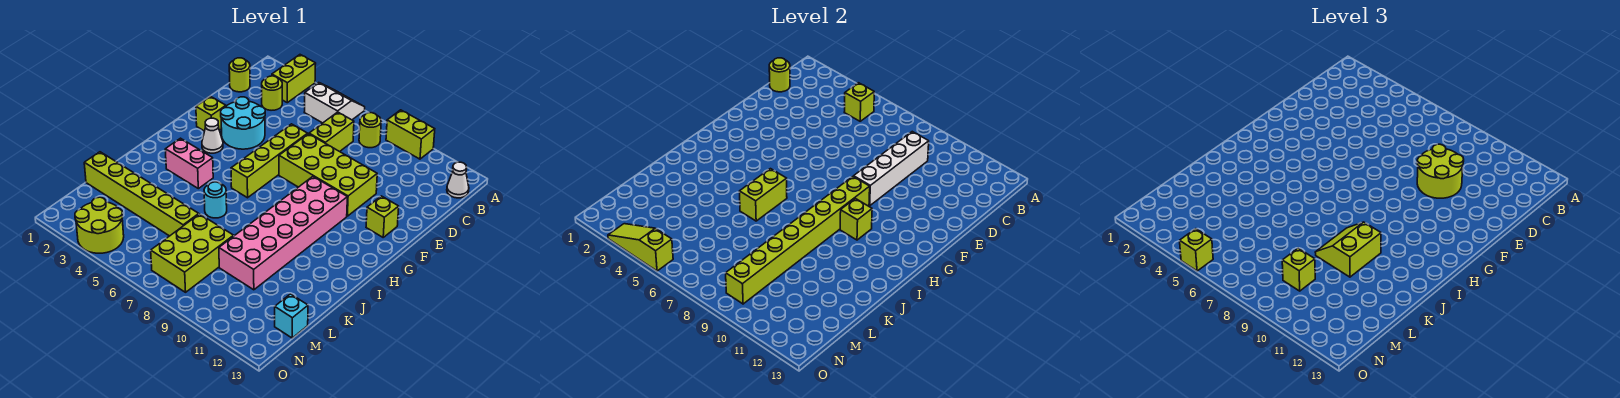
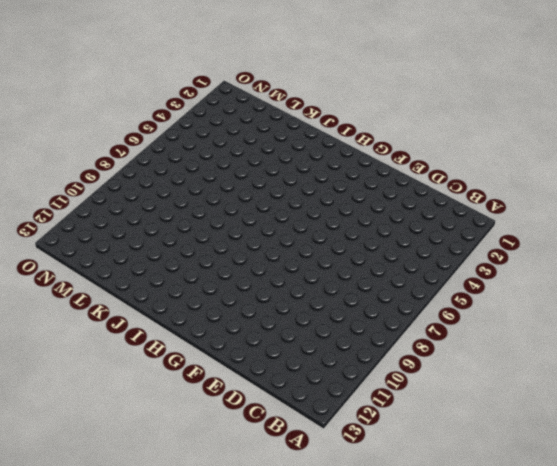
none -> lime brick A3:B3 level 1
none -> white slope A5:B6 level 1 top B
none -> lime brick A9:A10 level 1
none -> lime round brick B8 level 1

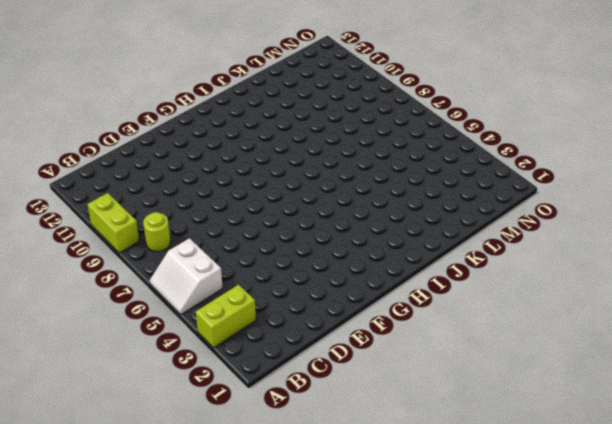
none -> white cone B13 level 1
none -> lime round brick C1 level 1
none -> lime round brick C3 level 1
none -> lime brick C7:D7 level 1

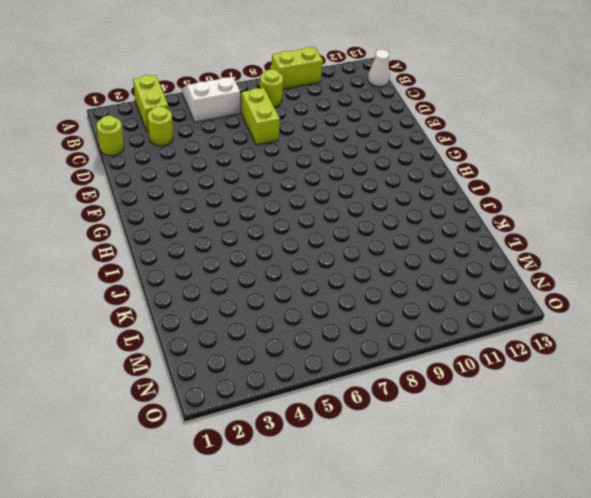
none -> cyan round brick E3:F4 level 1
none -> lime brick E6:H6 level 1
none -> lime brick E7:F10 level 1
none -> lime brick F2 level 1

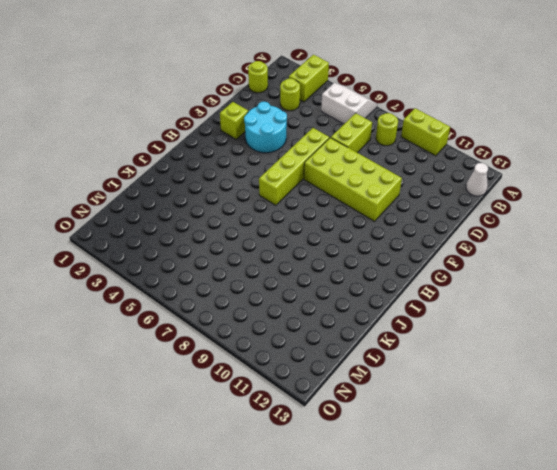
none -> lime brick F12 level 1
none -> white cone G3 level 1
none -> pink brick G9:L10 level 1
none -> pink brick I3:I4 level 1

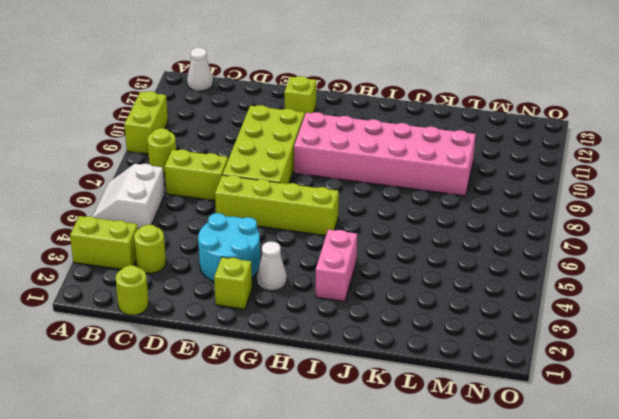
none -> cyan round brick J6 level 1
none -> lime brick L1:L6 level 1
none -> lime brick L7:N8 level 1
none -> cyan brick M13 level 1

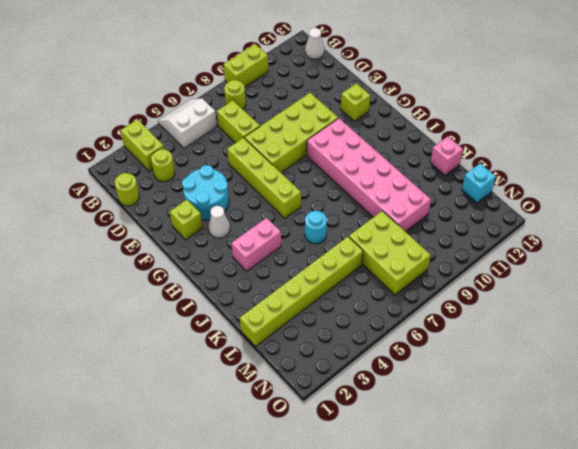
pink brick K13 level 1 -> none
none -> lime round brick N3:O4 level 1
none -> lime brick B5 level 2
none -> lime round brick C1 level 2
none -> white brick C9:F9 level 2

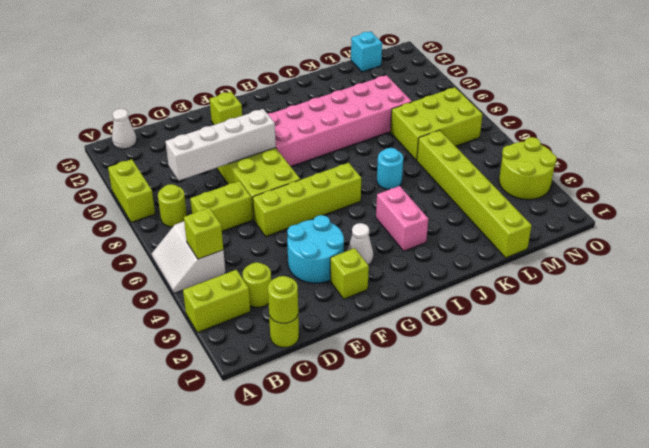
none -> lime brick G9:N9 level 2
none -> lime brick H10 level 2
none -> lime brick I6:J6 level 2
none -> lime slope O3:O5 level 2 top 5

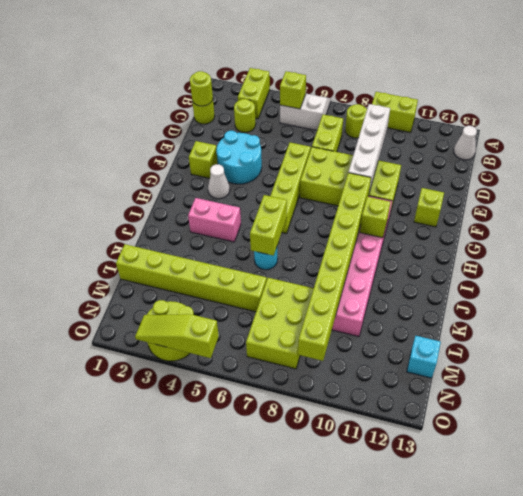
none -> lime round brick D9:E10 level 3
none -> lime slope J9:K10 level 3 top 10
none -> lime brick M9 level 3
none -> lime brick O5 level 3

